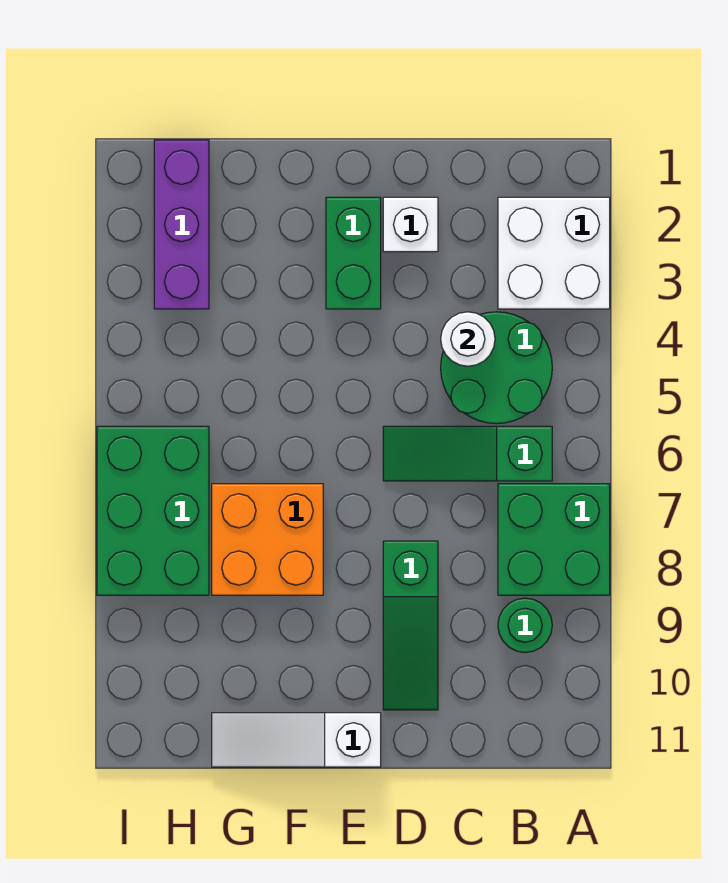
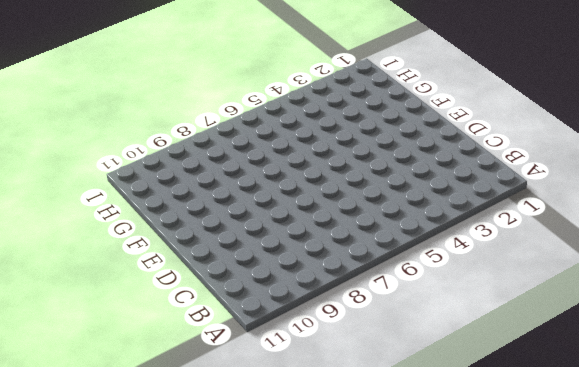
none -> white brick A2:B3 level 1
none -> green brick A7:B8 level 1
none -> green round brick B4:C5 level 1

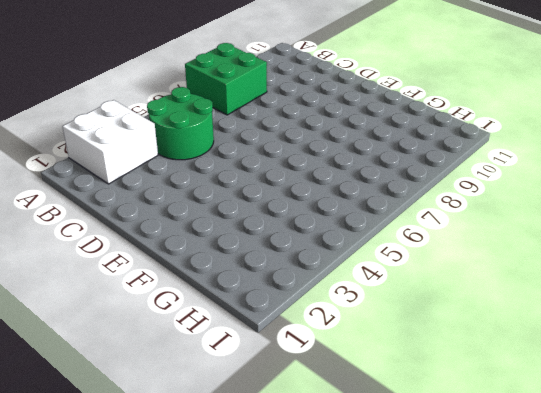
none -> green slope B6:D6 level 1 top B
none -> green round brick B9 level 1
none -> white brick D2 level 1

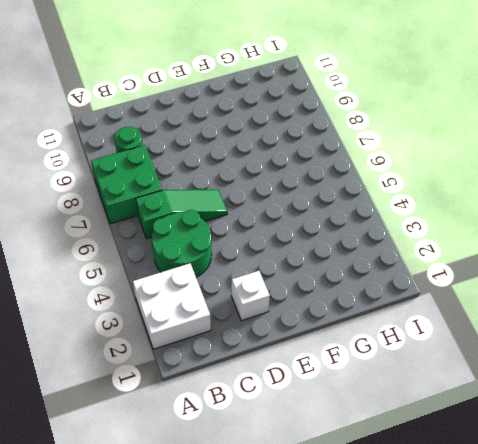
none -> green slope D8:D10 level 1 top 8
none -> green brick E2:E3 level 1
none -> white slope E11:G11 level 1 top E

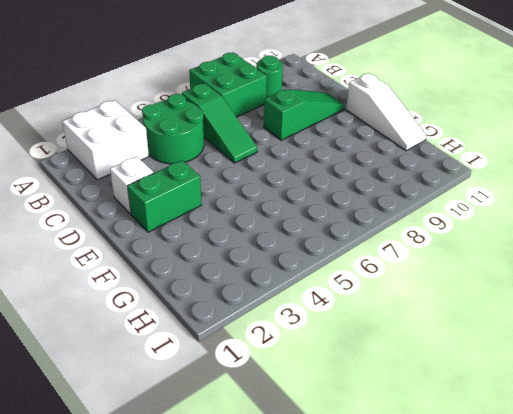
none -> orange brick F7:G8 level 1
none -> purple brick H1:H3 level 1
none -> green brick H6:I8 level 1

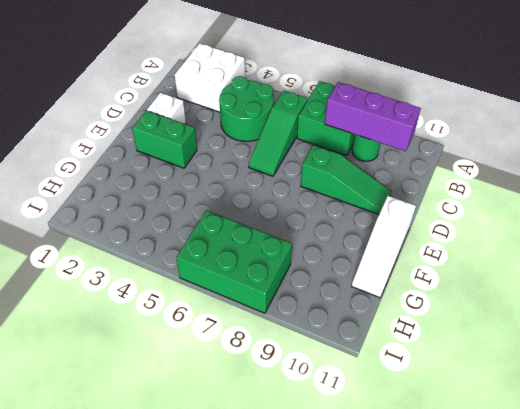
purple brick B8:B10 level 2 -> purple brick H1:H3 level 1
none -> orange brick F7:G8 level 1
none -> white round brick C4 level 2

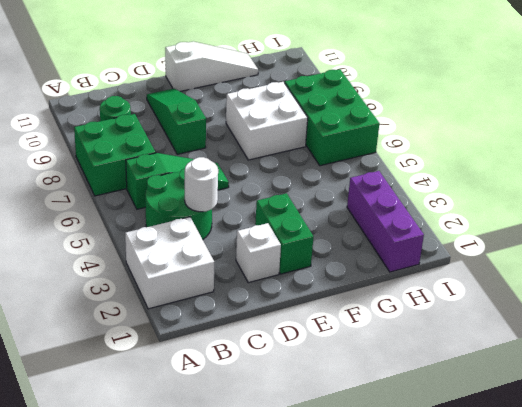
white brick F7:G8 level 1 -> orange brick F7:G8 level 1

